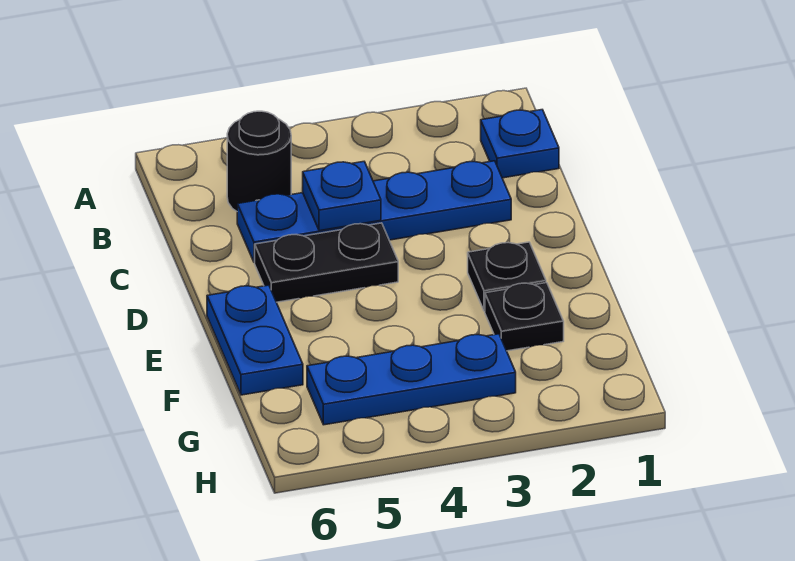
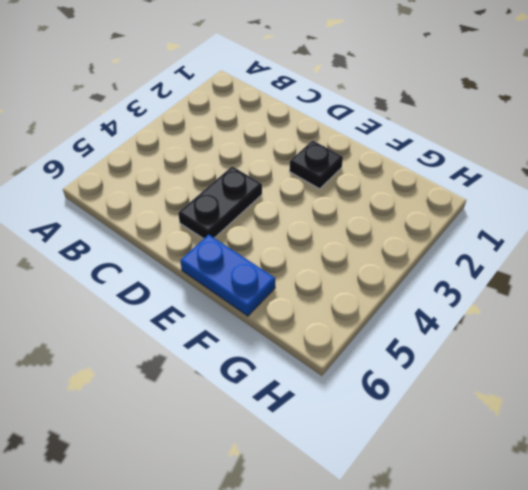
none -> blue plate B1 level 1
none -> black round brick B5 level 1

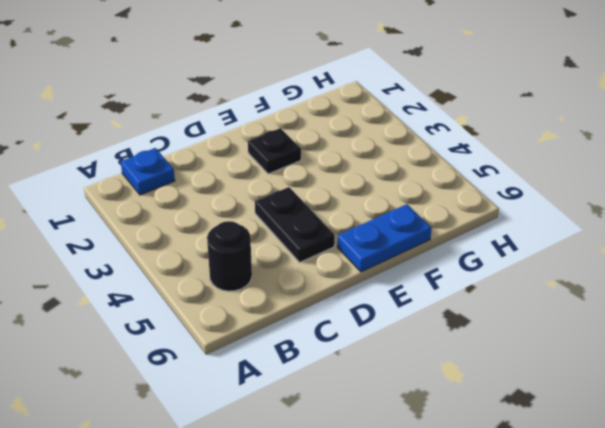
none -> blue plate C2:C5 level 1
none -> black plate F2 level 1

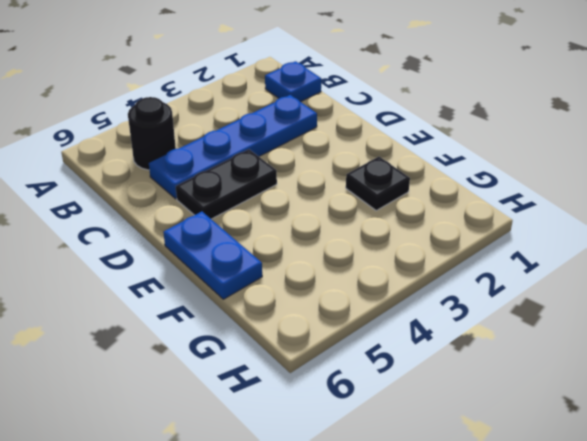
none -> black plate E2 level 1
none -> blue plate G3:G5 level 1

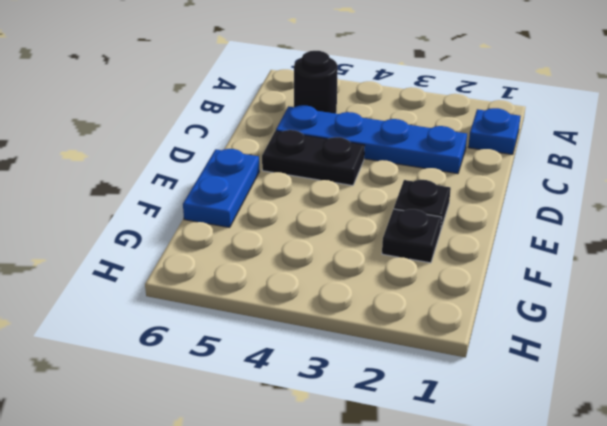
none -> blue plate G3:G5 level 1
none -> blue plate C4 level 2

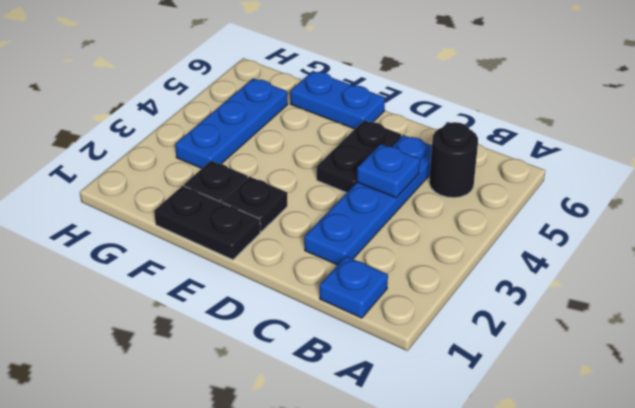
black plate E1:F1 level 1 -> none

